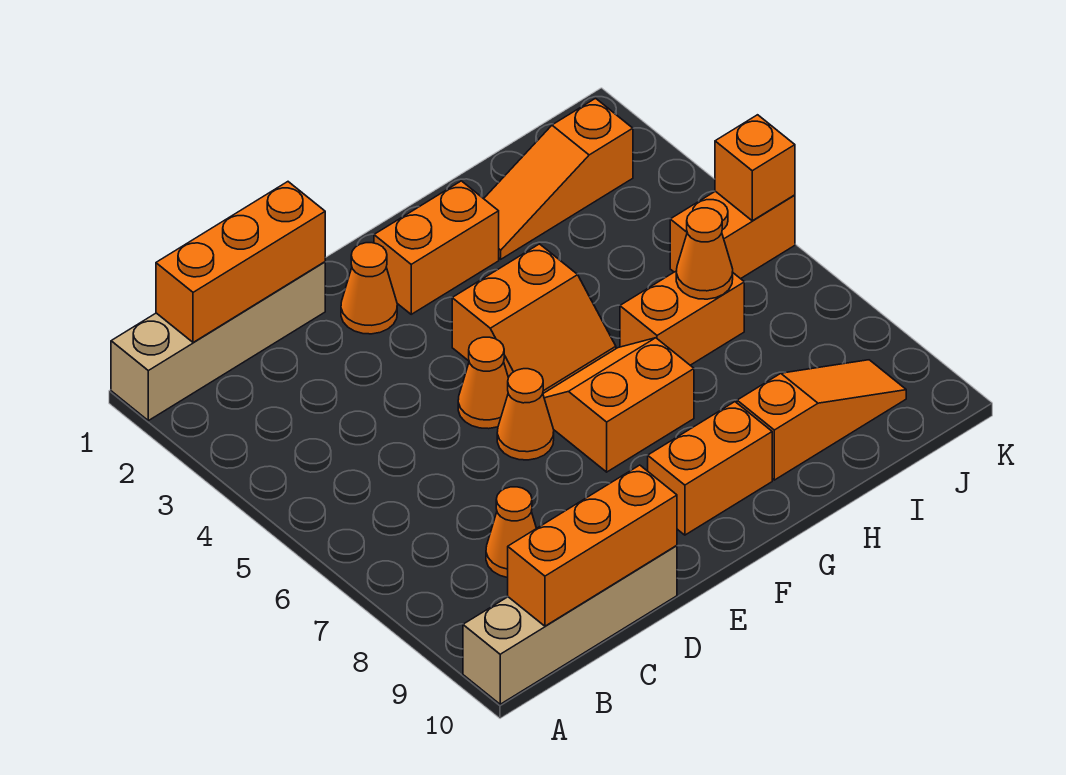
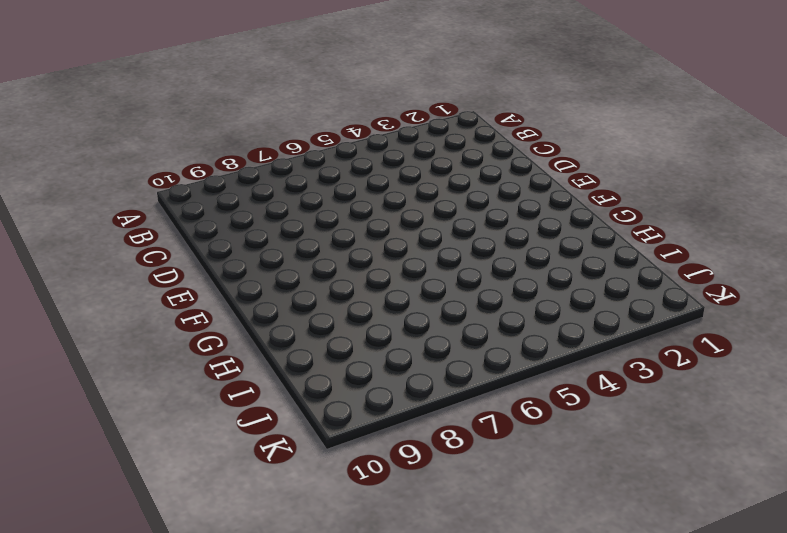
none -> tan brick A1:D1 level 1
none -> tan brick A10:D10 level 1
none -> orange cone C8 level 1

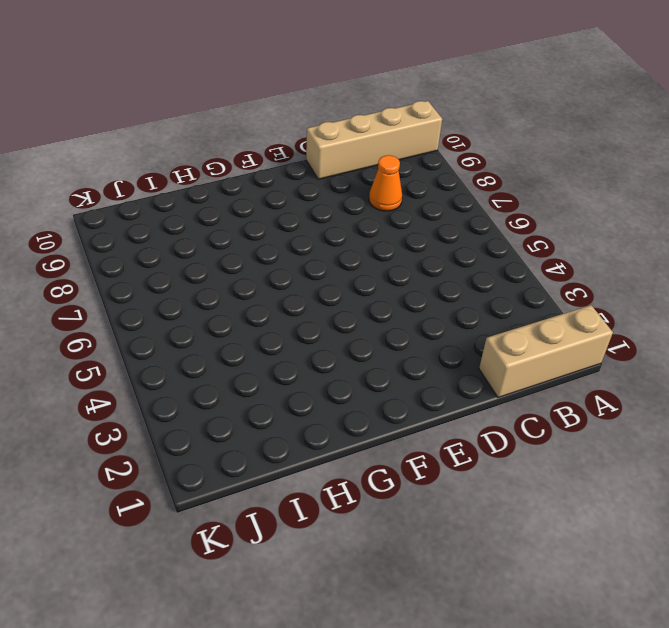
tan brick A1:C1 level 1 -> tan brick A1:D1 level 1
none -> orange cone E2 level 1
none -> orange cone E5 level 1
none -> orange cone E6 level 1

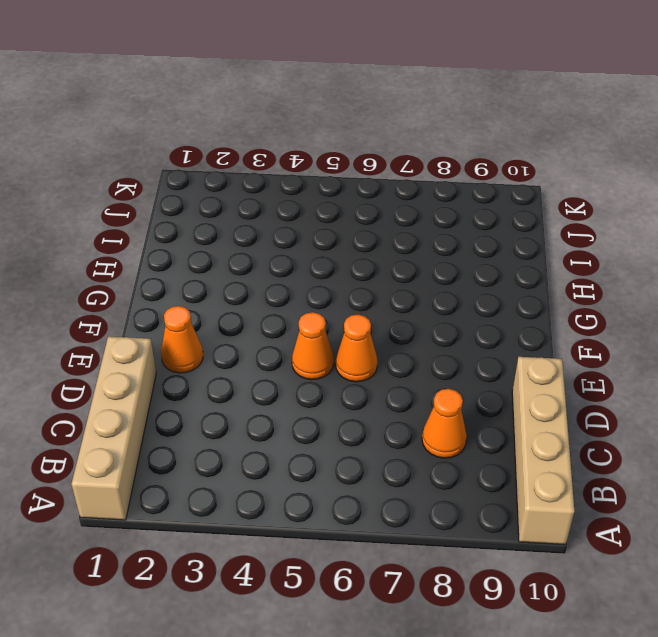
none -> orange brick F2:G2 level 1
none -> orange slope F4:G5 level 1 top 4
none -> orange slope F6:G7 level 1 top 7

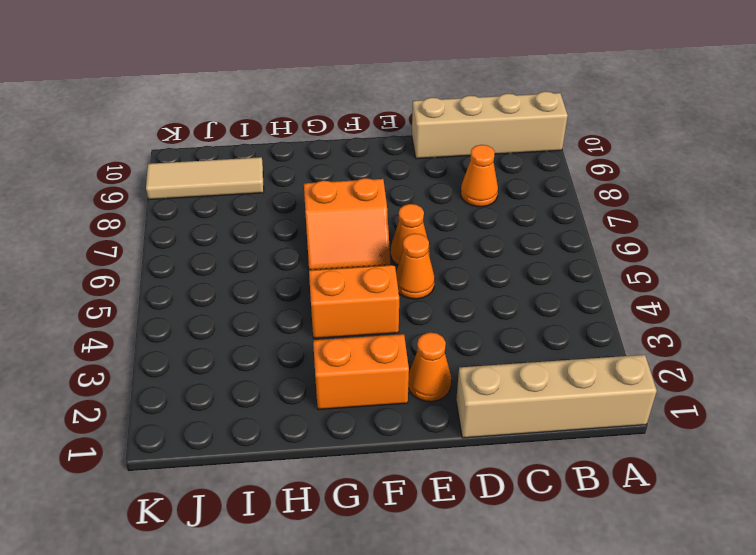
tan tile I9:K9 level 1 -> orange slope H9:J9 level 1 top H
none -> orange brick F9:G9 level 1
none -> orange slope H2:J2 level 1 top J
none -> orange brick H6:I6 level 1

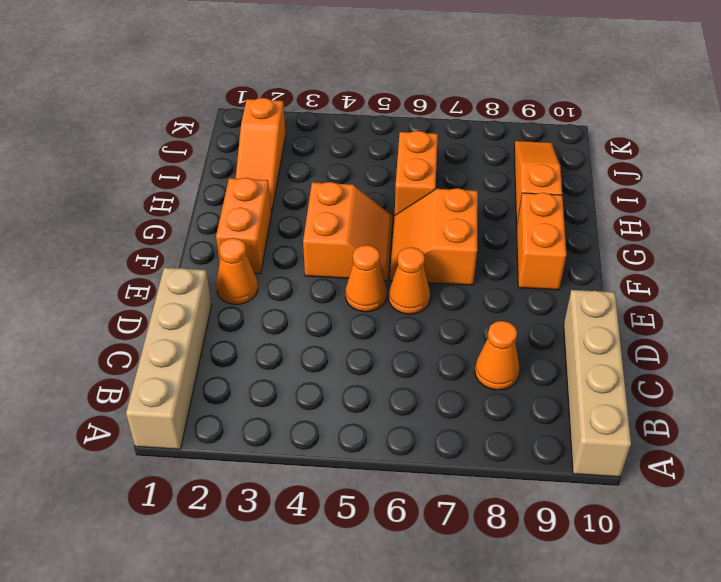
none -> orange brick J5:K5 level 1
none -> orange brick B1:D1 level 2
none -> orange brick B10:D10 level 2

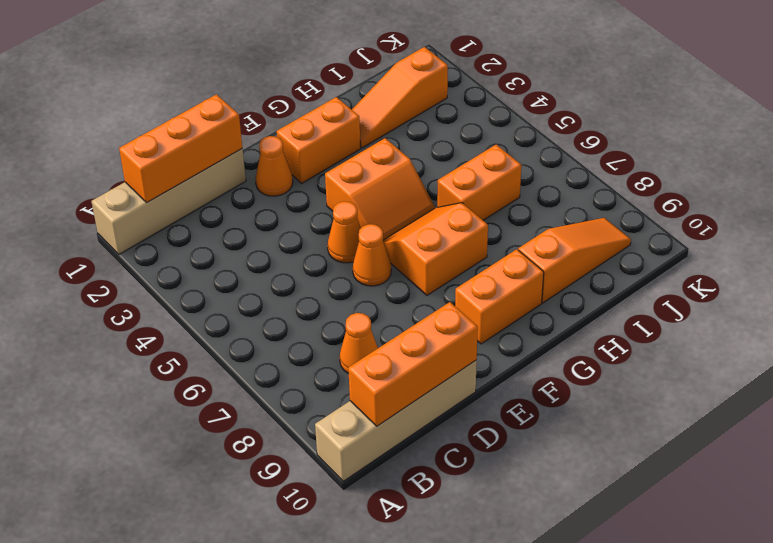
none -> orange brick J5:K5 level 1
none -> orange cone I6 level 2
none -> orange brick K5 level 2

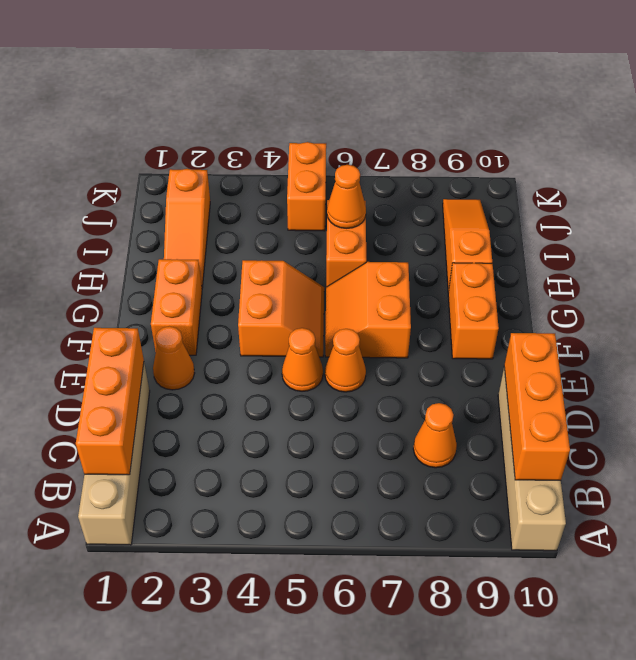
none -> orange brick K5 level 2

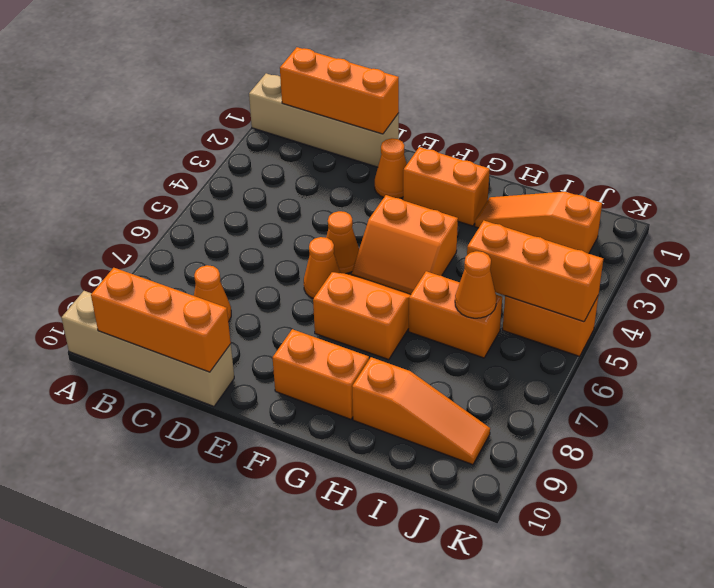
orange brick I5:K5 level 2 -> orange brick K5 level 2

